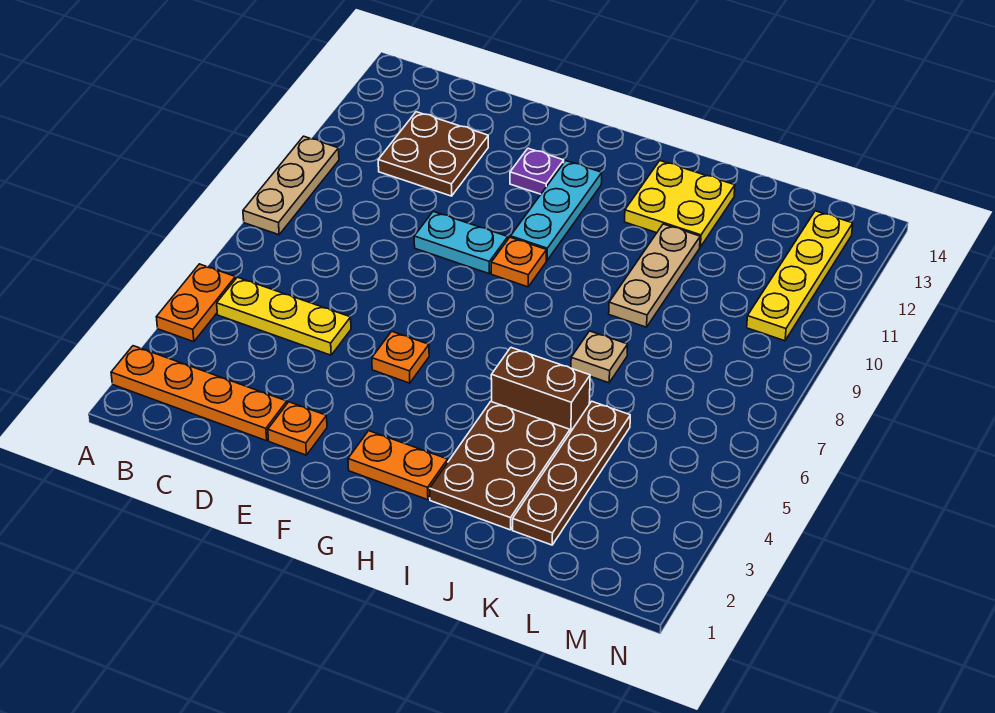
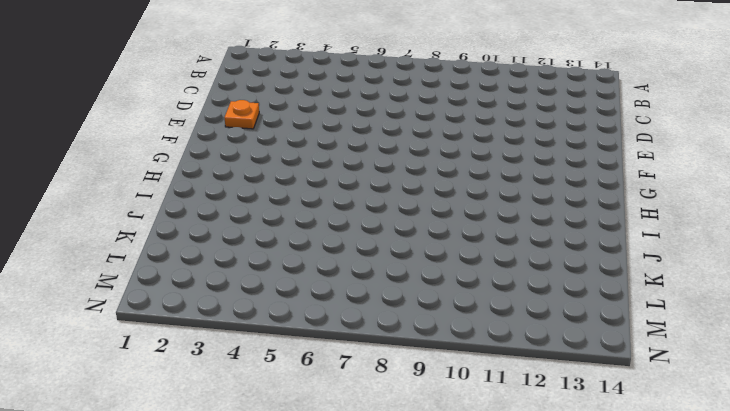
none -> orange plate A2:D2 level 1
none -> orange plate A4:A5 level 1
none -> tan plate A8:A10 level 1

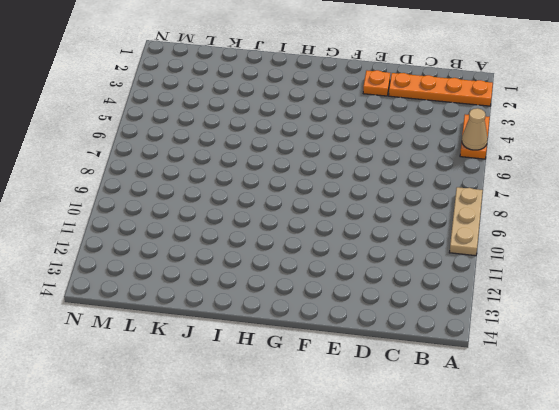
tan cone A5 level 2 -> none
none -> yellow plate B5:D5 level 1
none -> brown plate C11:D12 level 1
none -> cyan plate E9:F9 level 1

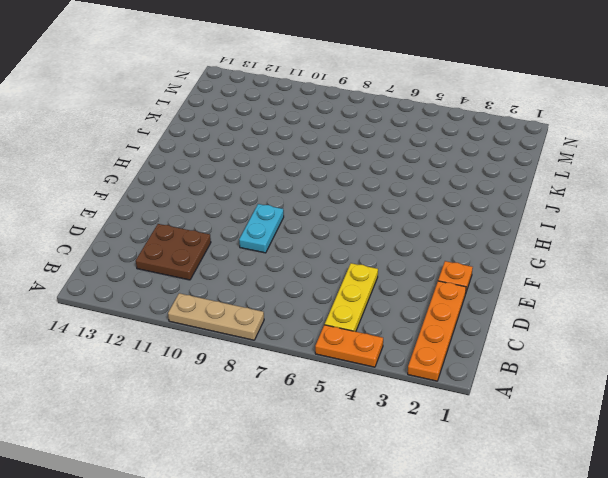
none -> orange plate F5 level 1
none -> purple plate F12 level 1
none -> orange plate G2:H2 level 1

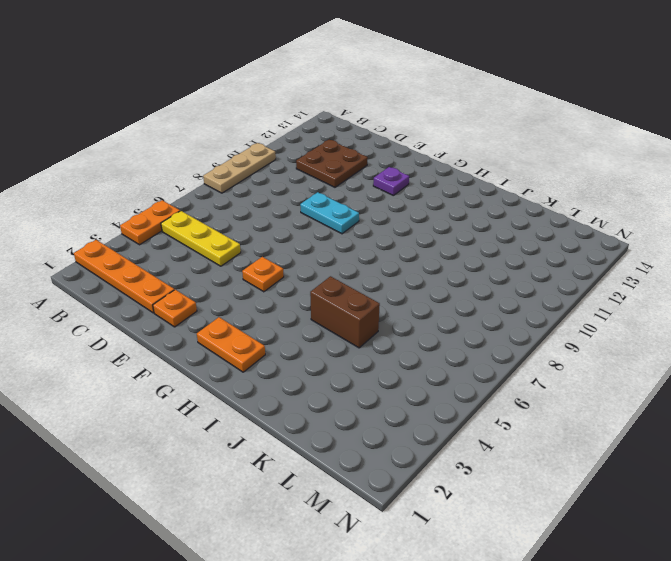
none -> orange plate G9 level 1
none -> cyan plate G10:G12 level 1
none -> brown plate I2:J4 level 1

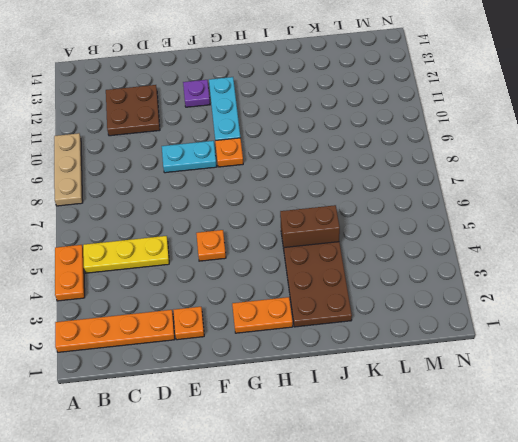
none -> yellow plate I12:J13 level 1
none -> tan plate J7 level 1
none -> tan plate J9:J11 level 1

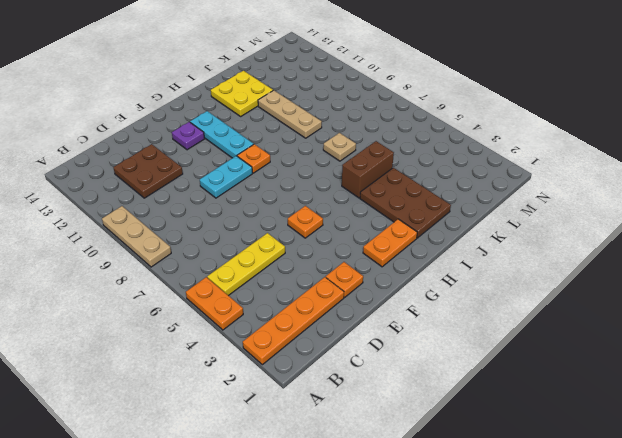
none -> brown plate K2:K5 level 1
none -> yellow plate M10:M13 level 1

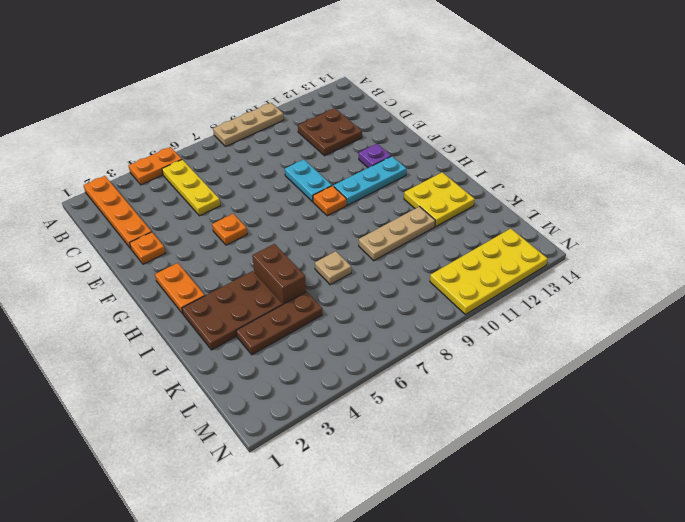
brown plate K3:K5 level 1 -> brown plate K2:K5 level 1
yellow plate M10:N13 level 1 -> yellow plate M10:M13 level 1

